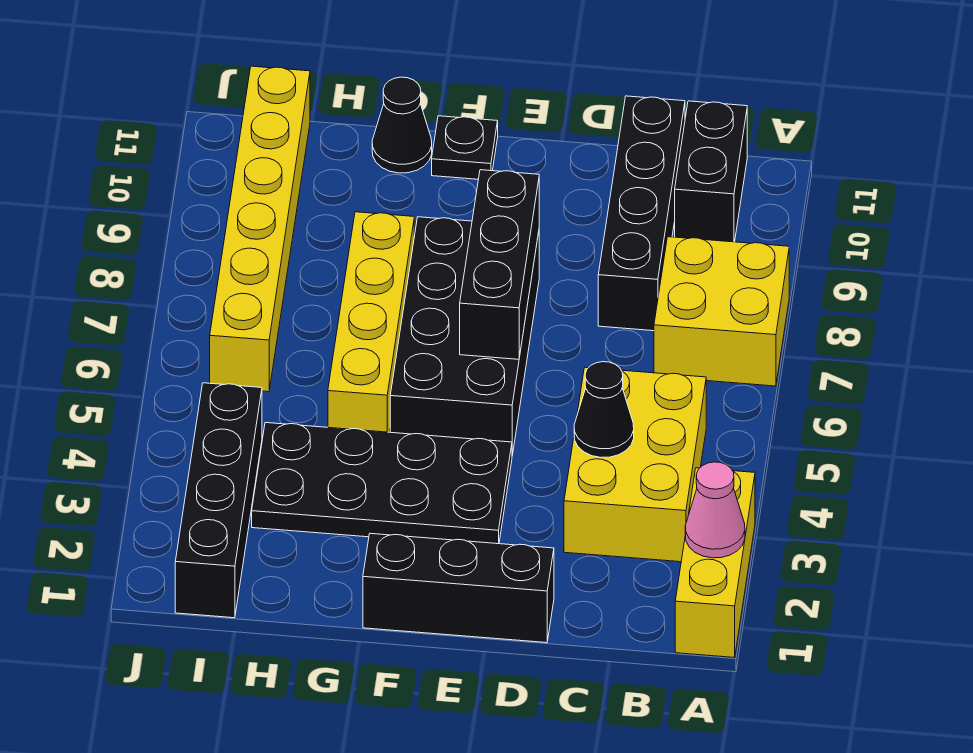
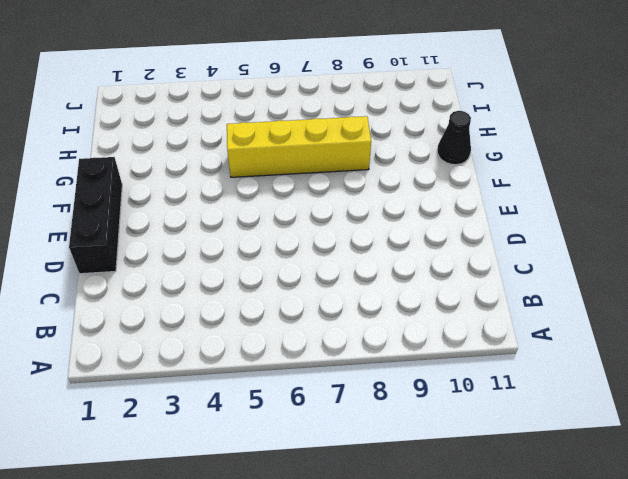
none -> yellow brick A1:A3 level 1
none -> yellow brick A7:B8 level 1
none -> yellow brick B3:C5 level 1

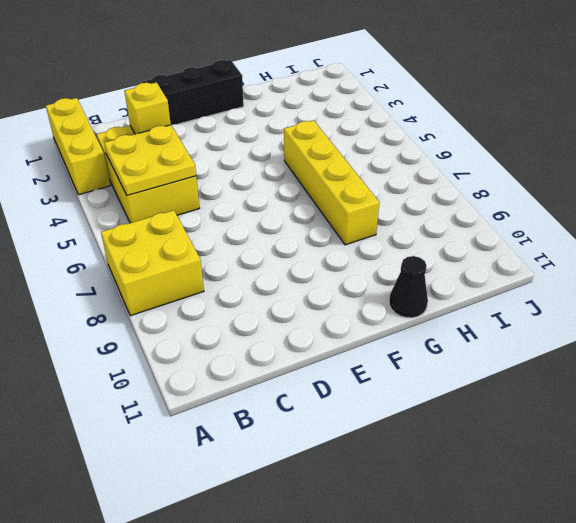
yellow plate B4:C5 level 2 -> black cone C4 level 2
yellow brick C3 level 2 -> none
none -> black brick B10:B11 level 1
none -> black brick C8:C11 level 1
none -> black plate E3:H4 level 1

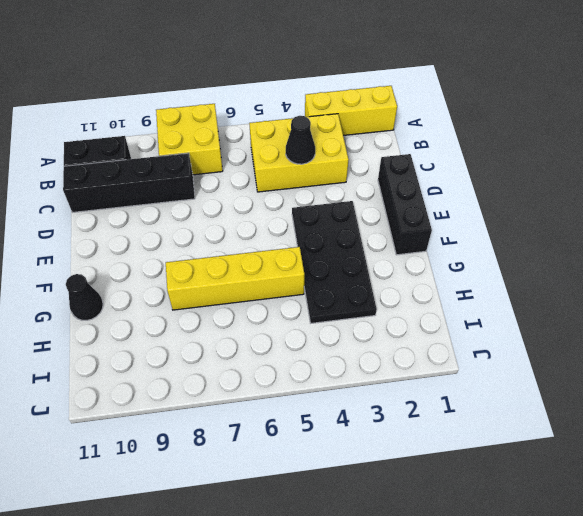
none -> black brick E5:F8 level 1
none -> black plate F11 level 1
none -> black brick I1:I4 level 1

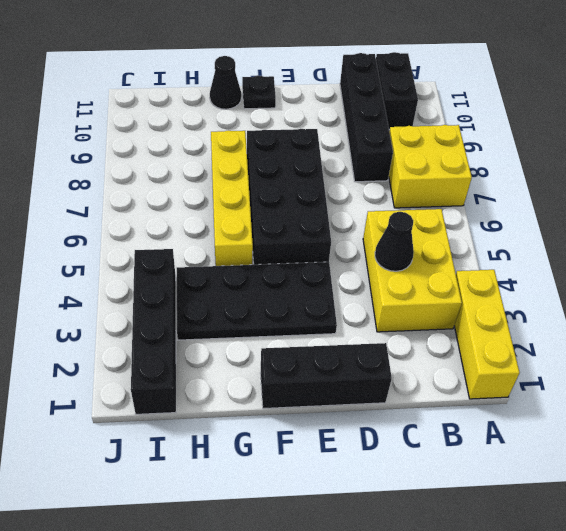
none -> yellow brick I6:I11 level 1
none -> pink cone A2 level 2
none -> black brick E6:E8 level 2

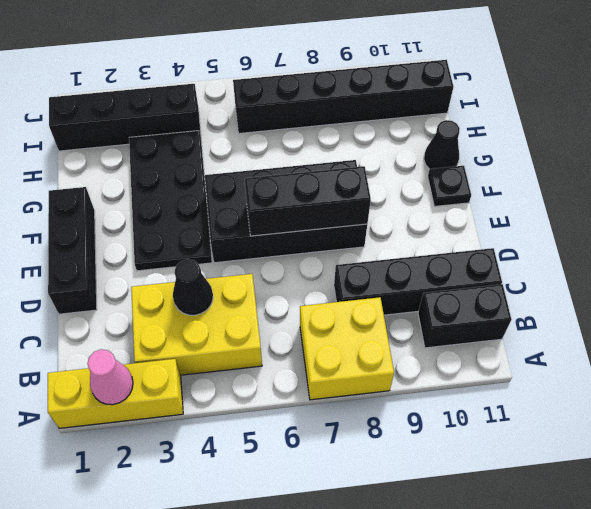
black brick I6:I11 level 1 -> yellow brick I6:I11 level 1
none -> yellow brick G5:G8 level 1

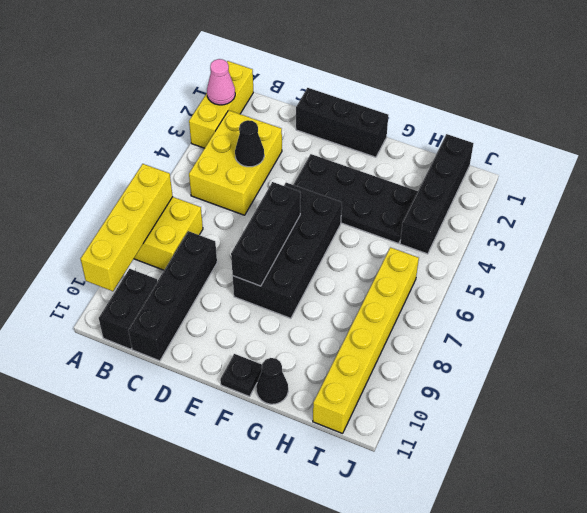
yellow brick A7:A10 level 2 -> yellow brick G5:G8 level 1

